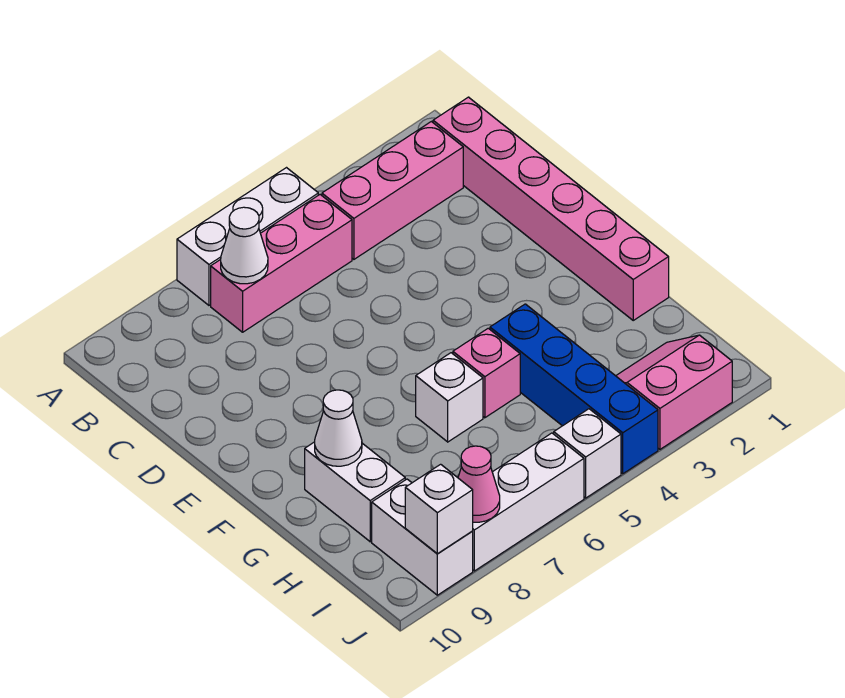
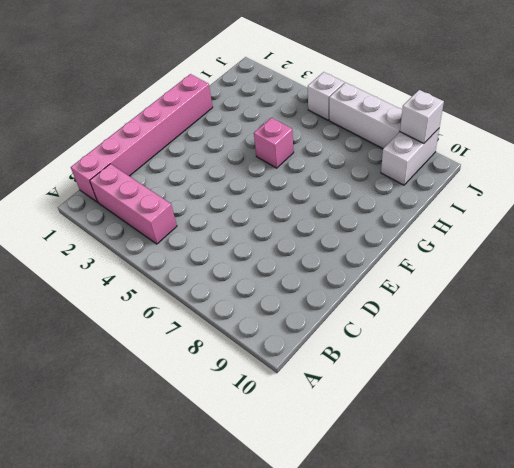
none -> white brick A5:A7 level 1
none -> pink brick B5:B7 level 1
none -> blue brick G4:J4 level 1

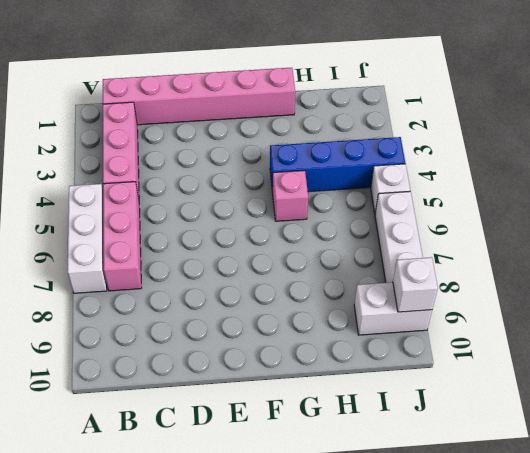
none -> white brick G6 level 1
none -> white brick G9:H9 level 1
none -> pink slope I2:J3 level 1 top J

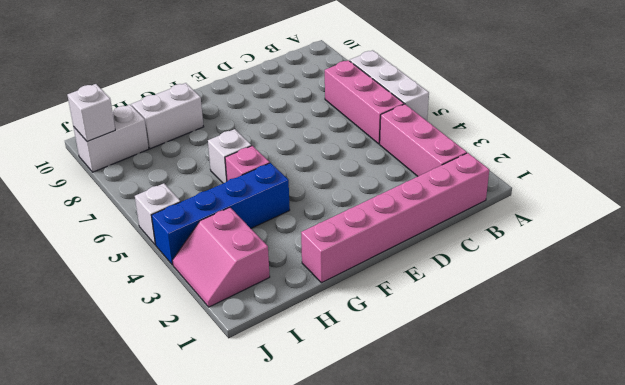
pink slope I2:J3 level 1 top I -> pink slope I2:J3 level 1 top J
none -> white brick J6:J8 level 1
none -> white cone B7 level 2
none -> white cone G9 level 2

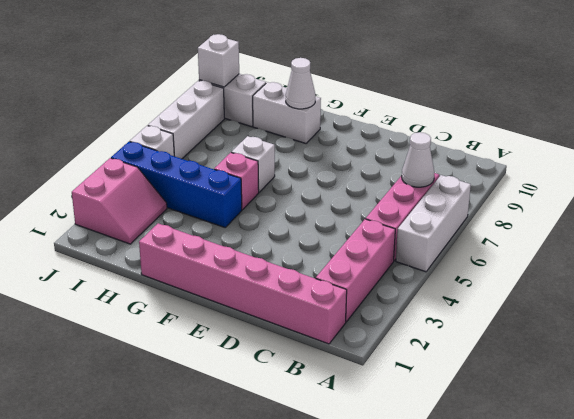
none -> pink cone J8 level 2

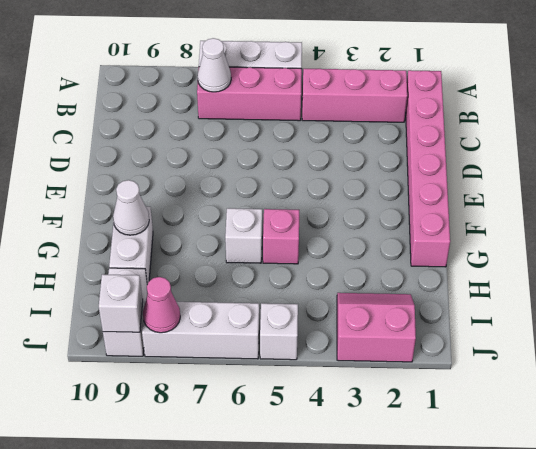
none -> blue brick G4:J4 level 1

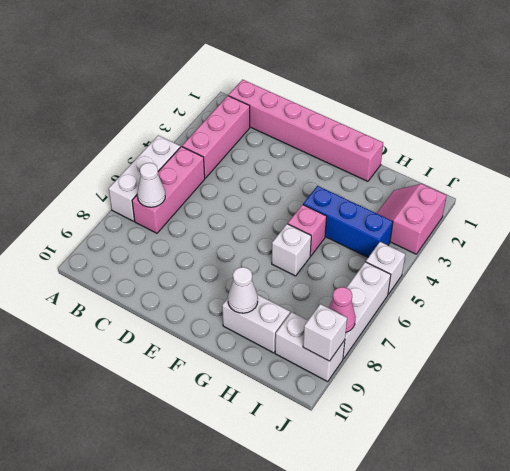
blue brick G4:I4 level 1 -> blue brick G4:J4 level 1

